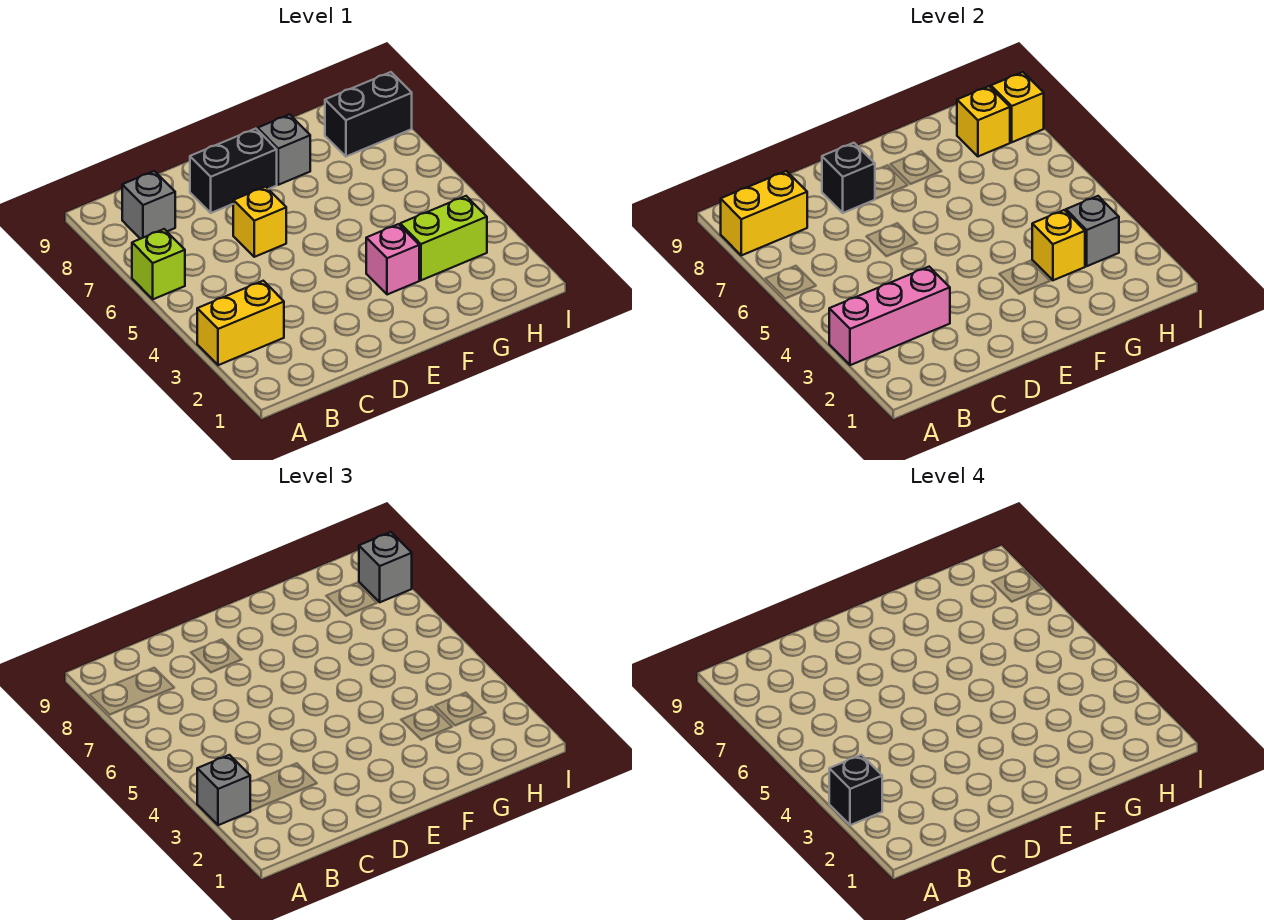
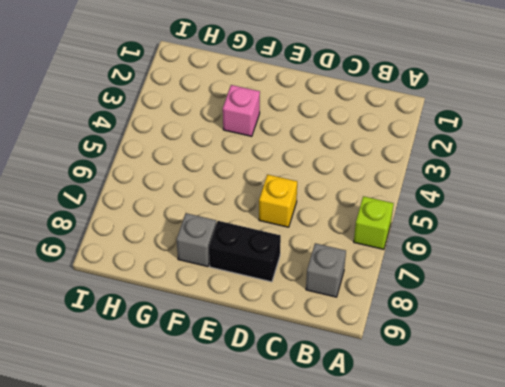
none -> yellow brick A3:B3 level 1
none -> lime brick G3:H3 level 1
none -> black brick H8:I8 level 1

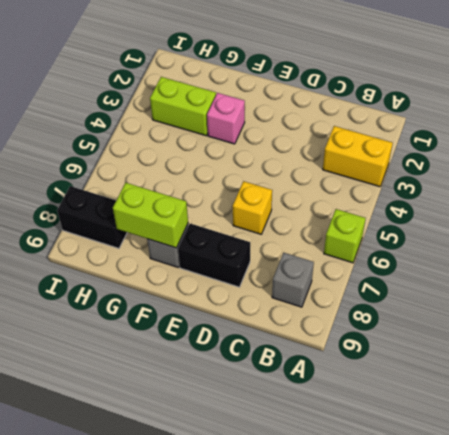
lime brick F8:G8 level 2 -> none
none -> pink brick A3:C3 level 2
none -> yellow brick A8:B8 level 2
none -> black brick D8 level 2

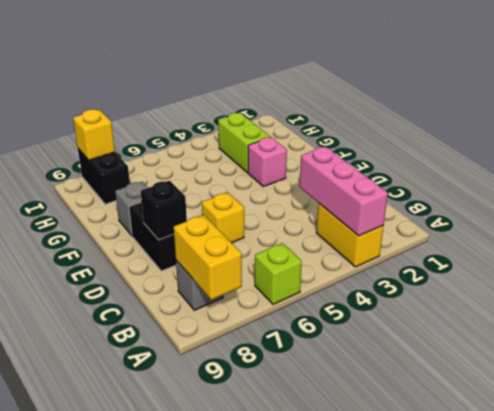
none -> yellow brick G3 level 2
none -> grey brick H3 level 2
none -> yellow brick H8 level 2

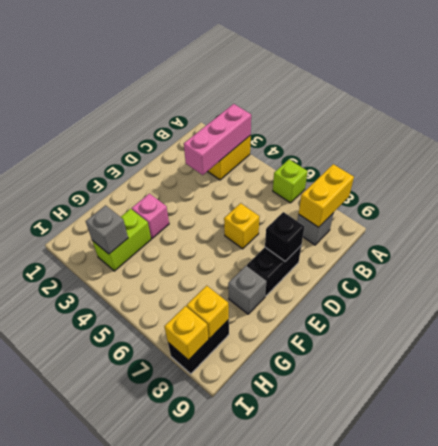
none -> yellow brick G3 level 2
none -> grey brick A3 level 3
none -> grey brick I8 level 3

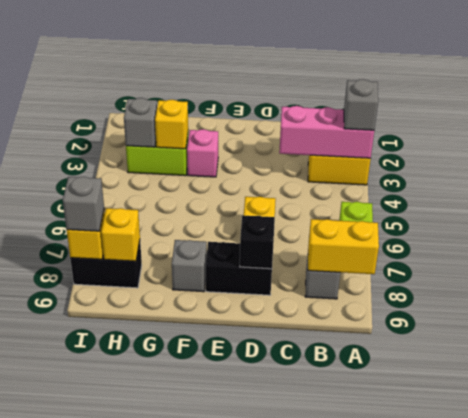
none -> black brick A3 level 4

